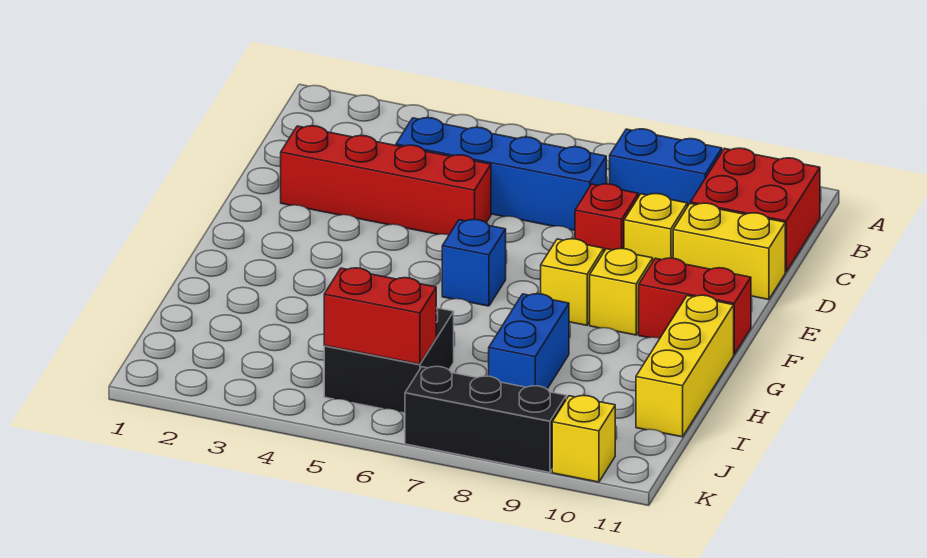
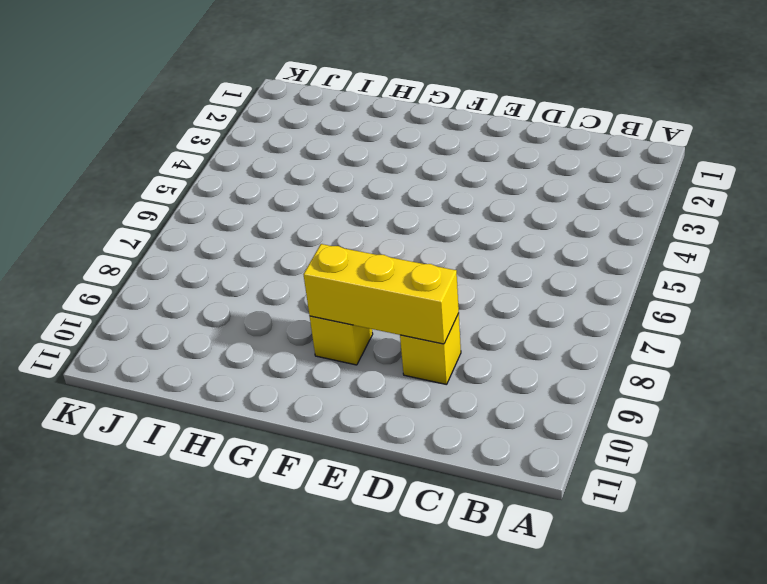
yellow brick D9:F9 level 2 -> yellow brick G11:I11 level 1
none -> blue brick B8:B9 level 1
none -> red brick B10:C11 level 1
none -> blue brick C4:C7 level 1

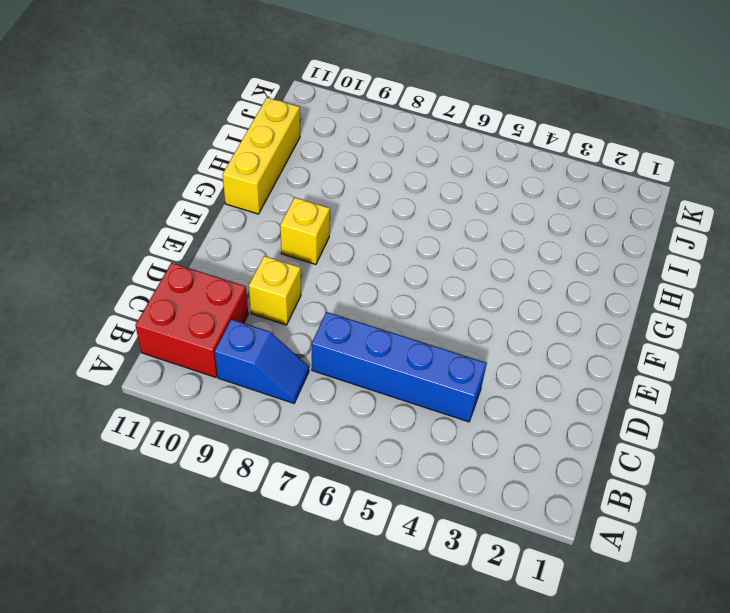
blue slope B8:B9 level 1 top 9 -> blue brick B8:B9 level 1
none -> red brick D2:D5 level 1
none -> red brick D8 level 1
none -> yellow brick D10:D11 level 1

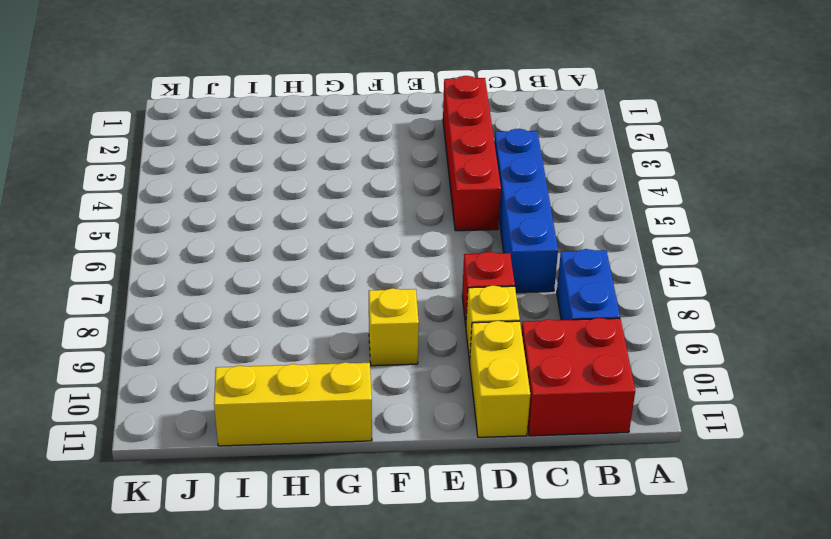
none -> blue brick F6 level 1
none -> yellow brick F8 level 1
none -> red brick F10:F11 level 1

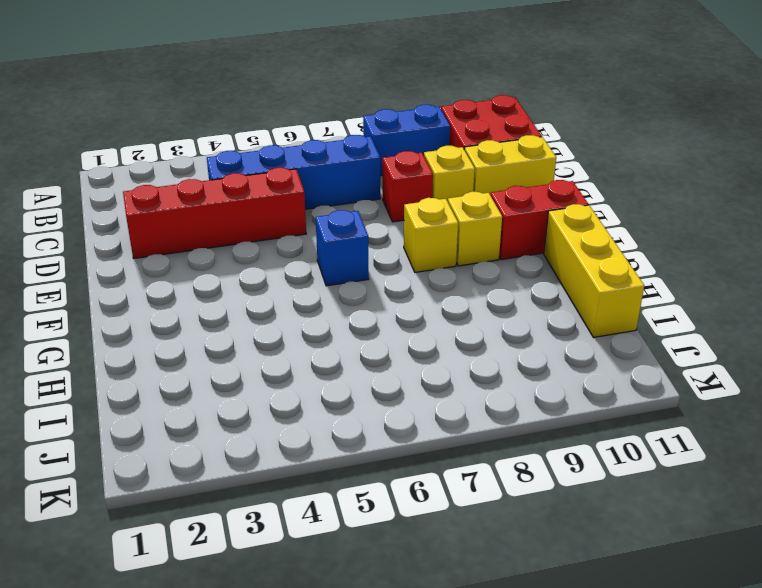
none -> blue brick H8:I8 level 1
none -> black brick I5:J6 level 1
none -> black brick K7:K9 level 1

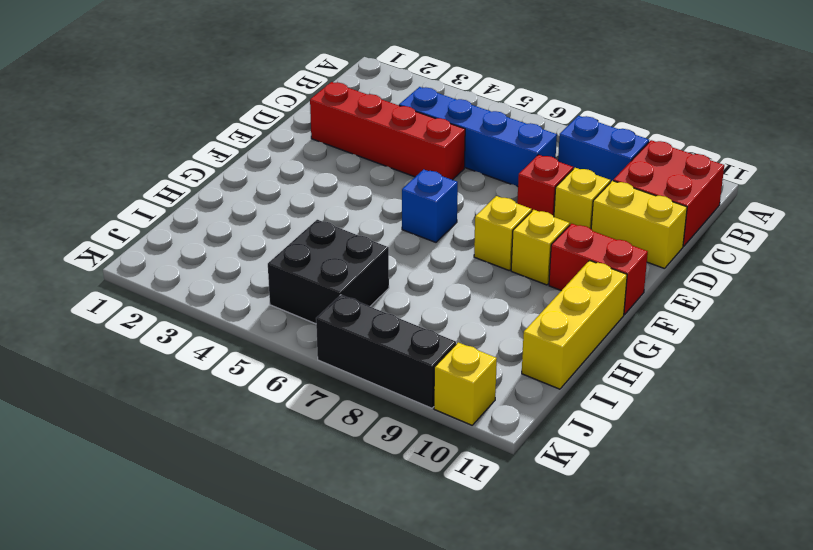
none -> blue brick H8:I8 level 1
none -> red brick J5:J6 level 2

